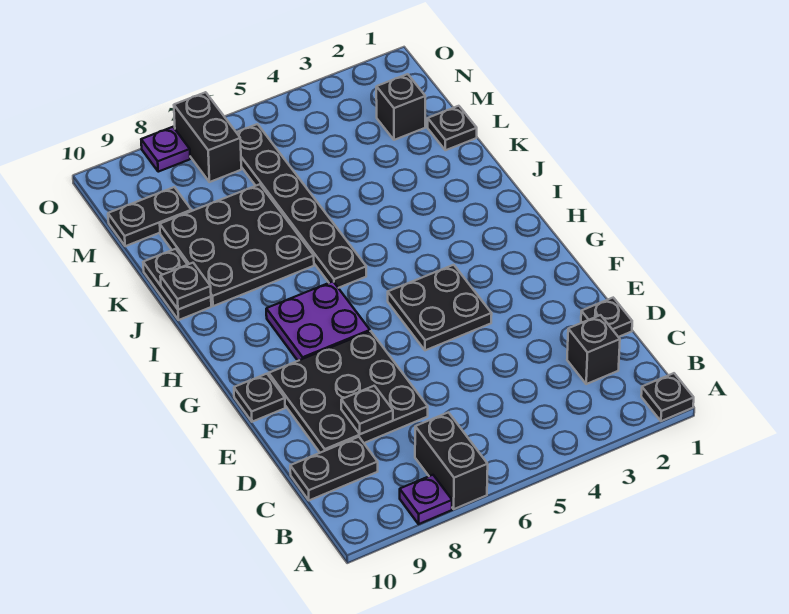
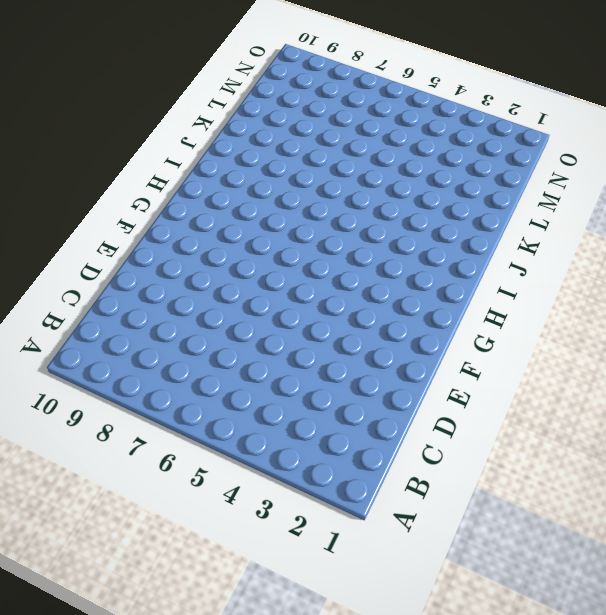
none -> black plate A1 level 1
none -> black brick A7:B7 level 1
none -> purple plate A8 level 1

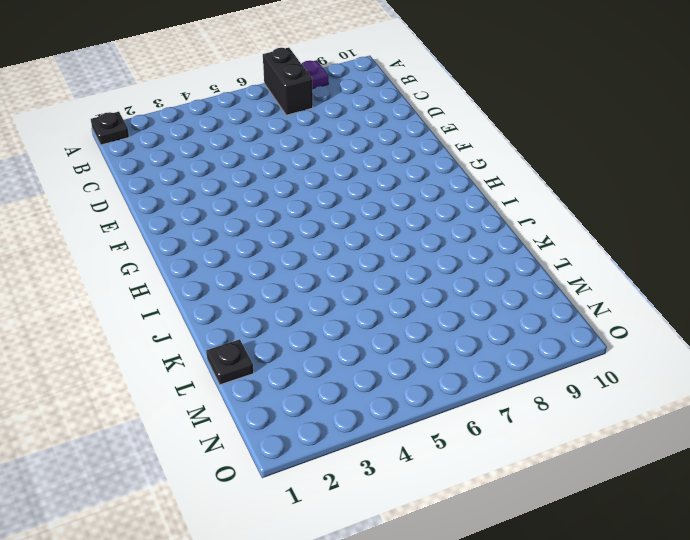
none -> black brick C2 level 1
none -> black plate C9:C10 level 1
none -> black plate D1 level 1

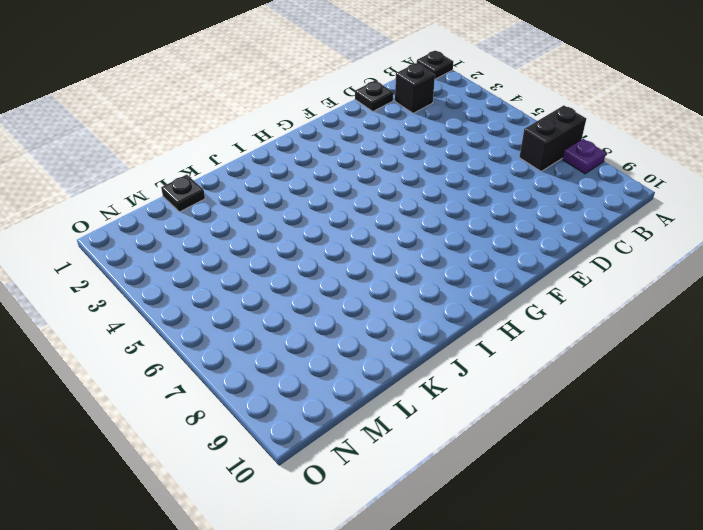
none -> black plate C9:C10 level 1
none -> black plate D7:F9 level 1
none -> black plate F4:G5 level 1

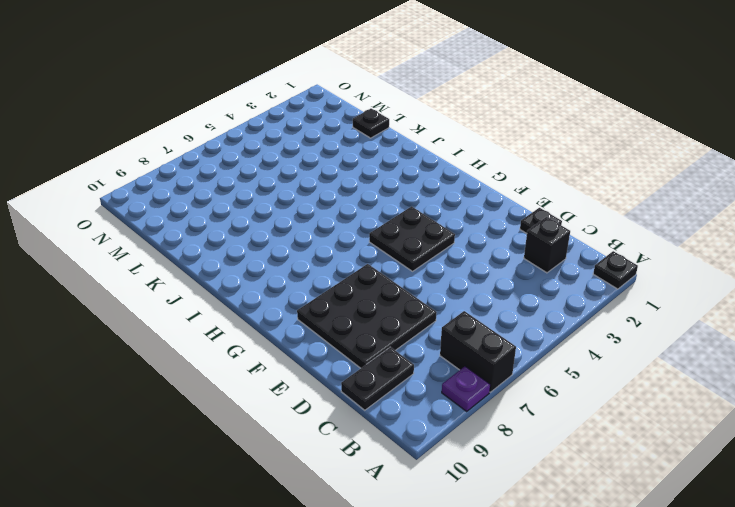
none -> black plate F10 level 1
none -> purple plate G7:H8 level 1
none -> black plate I6:N6 level 1

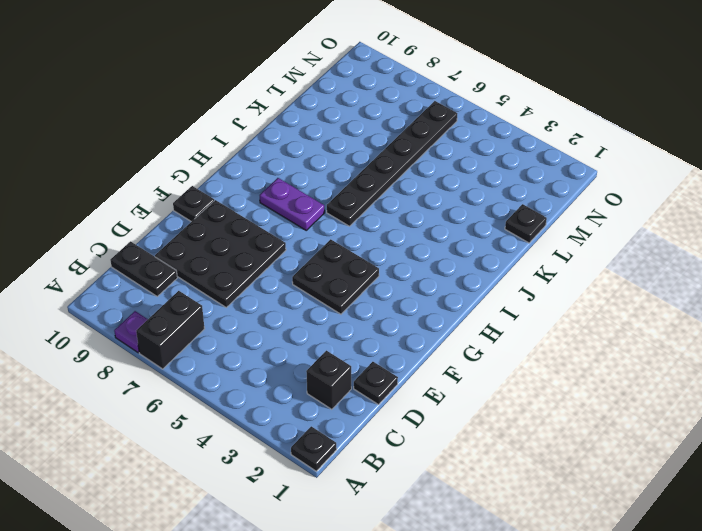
purple plate H7:H8 level 1 -> purple plate G7:H8 level 1
none -> black plate J7:L9 level 1
none -> black plate J10:K10 level 1
none -> black brick M2 level 1

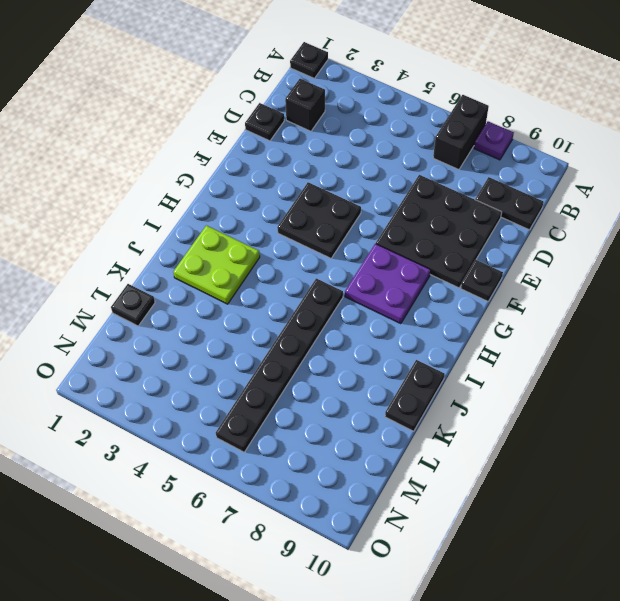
lime plate I2:J3 level 1 -> none
none -> black plate J7:L9 level 1
none -> black brick M2 level 1
none -> black plate M9:M10 level 1

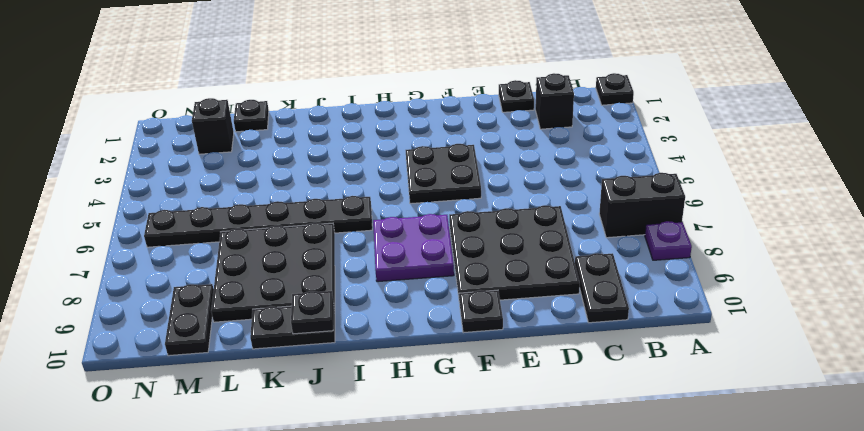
none -> black brick N7:O7 level 1
none -> purple plate O8 level 1
none -> black plate D8 level 2

